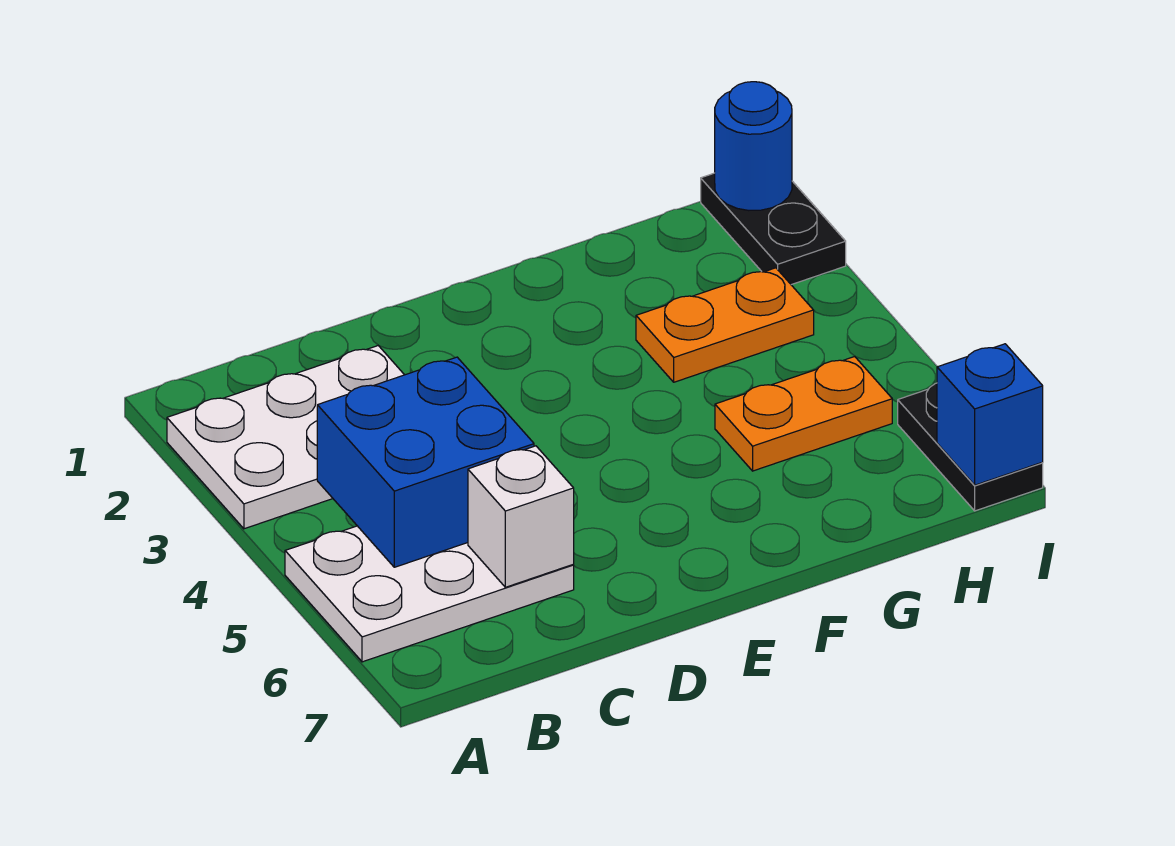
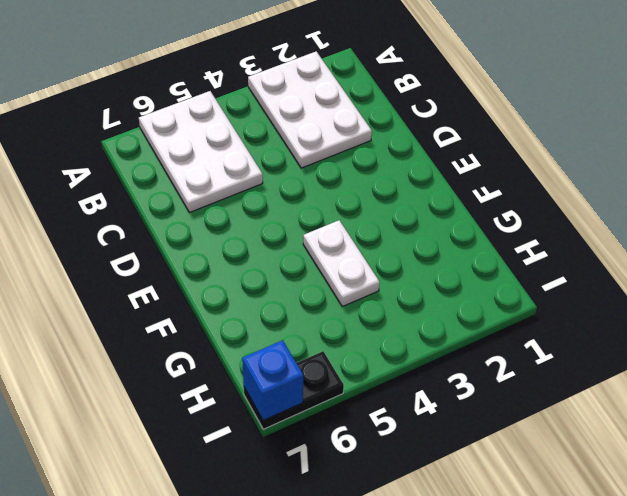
white plate F4:G4 level 1 -> none
none -> orange plate G3:H3 level 1
none -> orange plate G5:H5 level 1

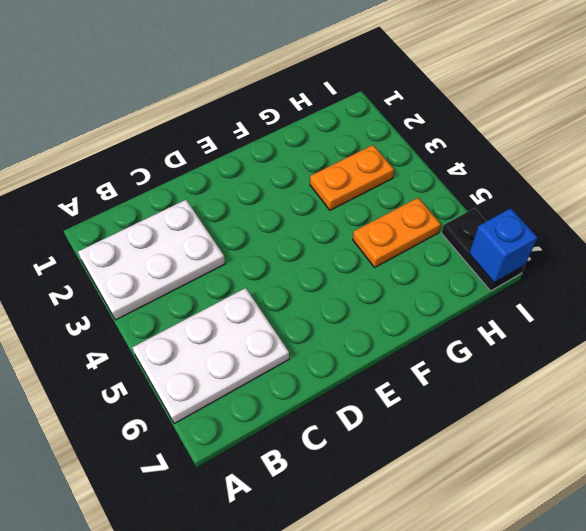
none -> black plate I1:I2 level 1
none -> blue brick B4:C5 level 2

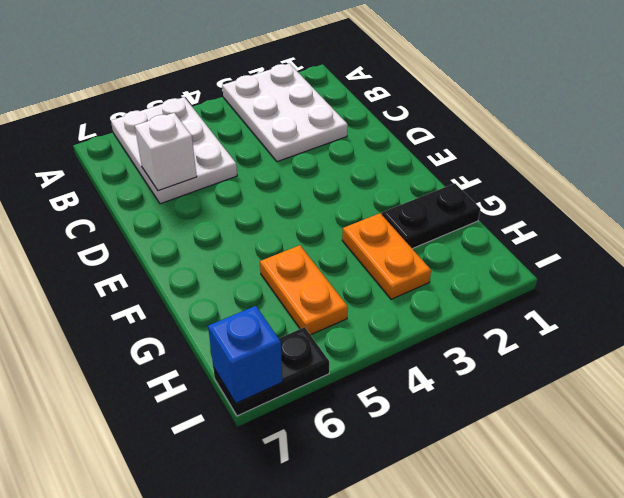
black plate G1:G2 level 1 -> black plate I1:I2 level 1
none -> blue brick B4:C5 level 2
none -> blue round brick I1 level 2

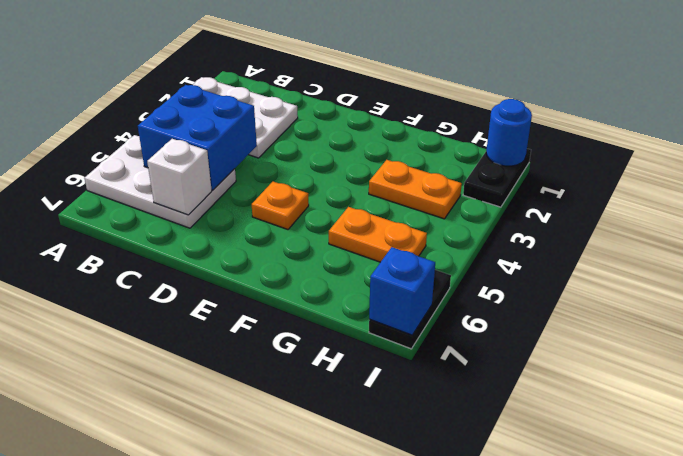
orange plate E5 level 1 -> none

